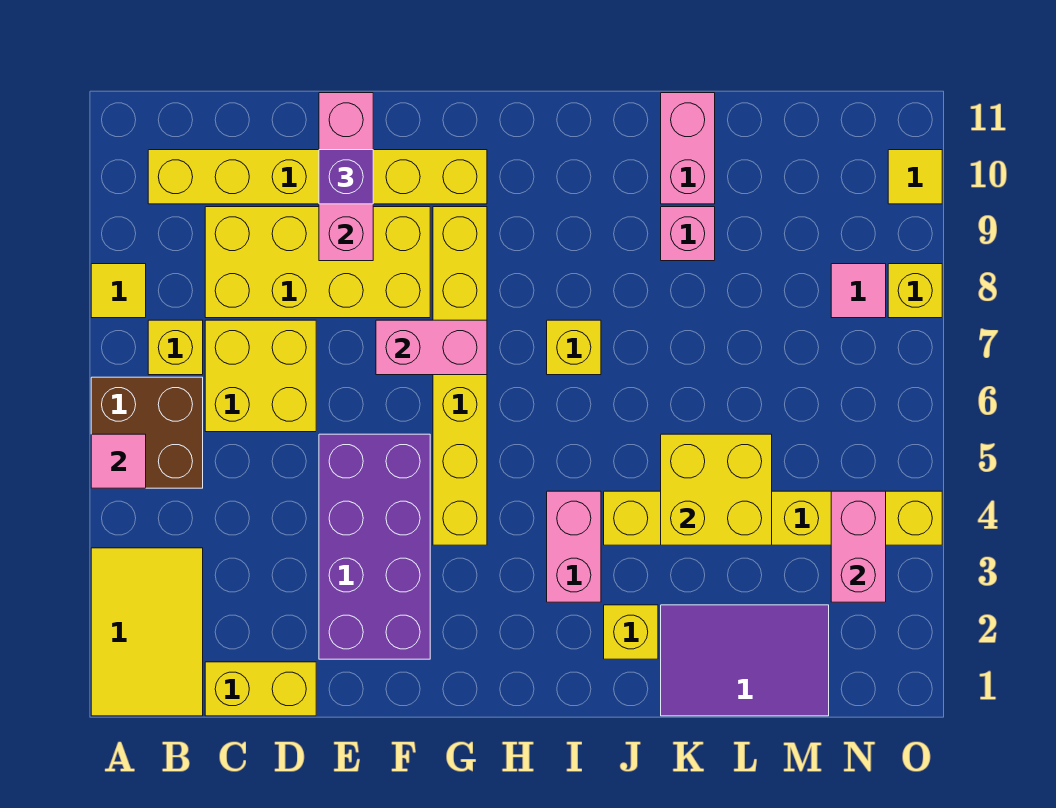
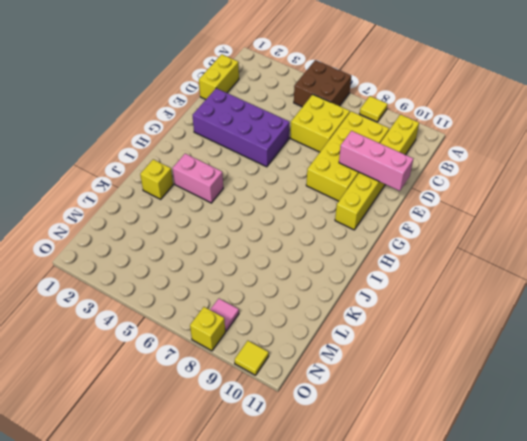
none -> yellow tile A1:B3 level 1
none -> yellow brick B7 level 1
none -> yellow brick G4:G9 level 1

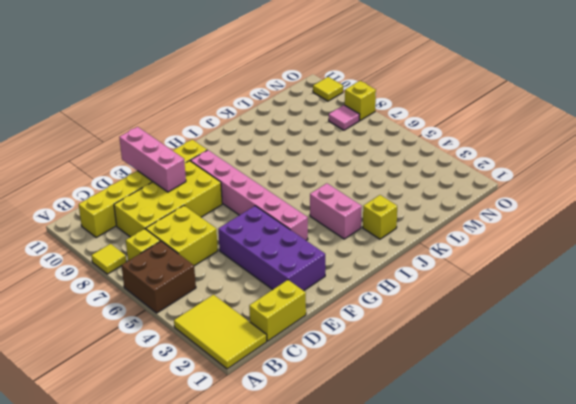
pink brick G4:G9 level 1 -> yellow brick G4:G9 level 1
none -> yellow brick I7 level 1
none -> yellow brick J4:O4 level 1
none -> purple tile K1:M2 level 1

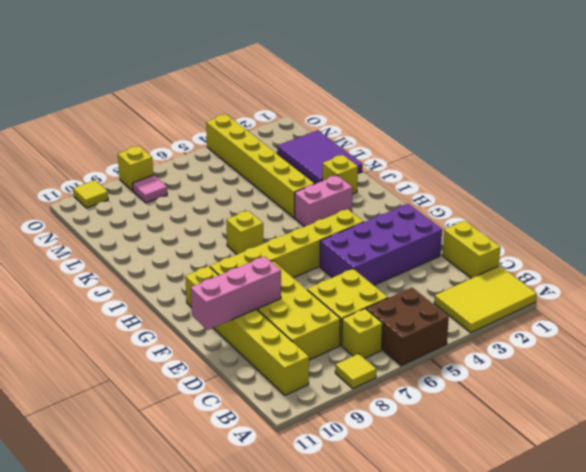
none -> pink brick K9 level 1
none -> pink brick K10:K11 level 1
none -> pink tile A5 level 2

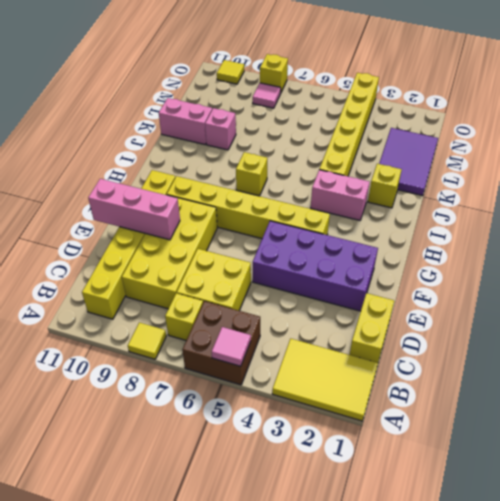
none -> pink brick F7:G7 level 2
none -> yellow brick K4:L5 level 2
none -> pink brick N3:N4 level 2

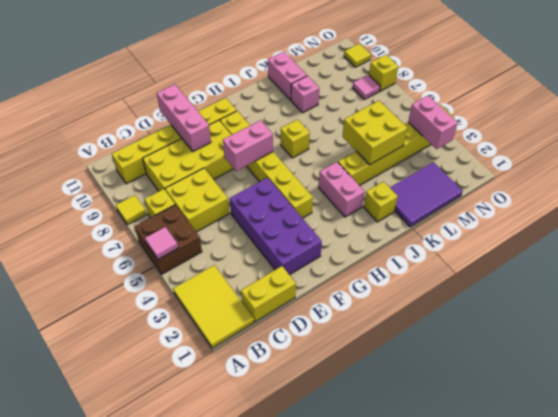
none -> purple brick E10 level 3

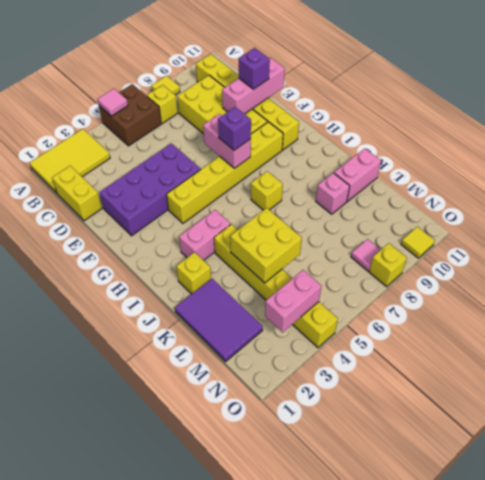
purple brick G7 level 3 -> none
none -> yellow brick C6:D7 level 1

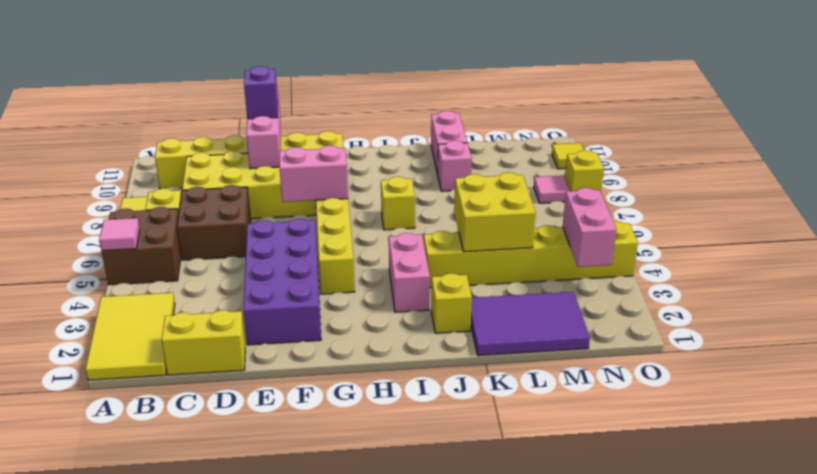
brown brick C6:D7 level 1 -> yellow brick C6:D7 level 1

